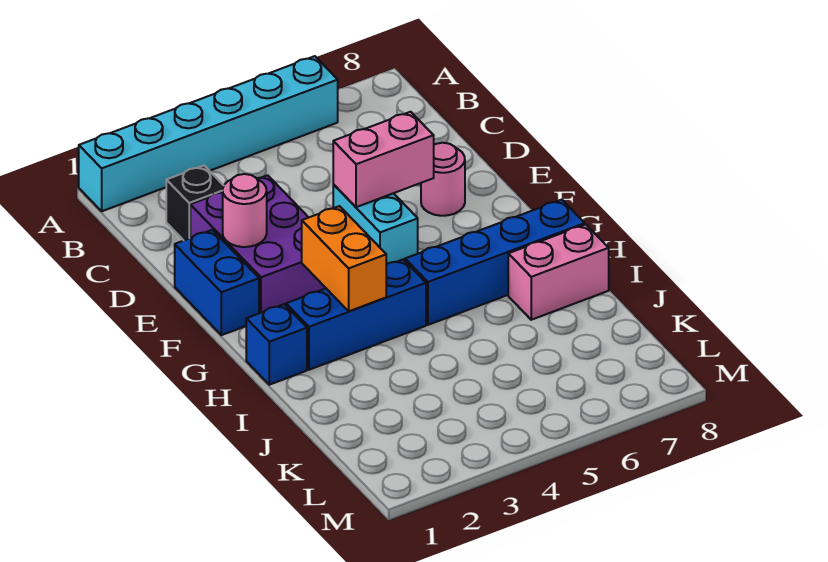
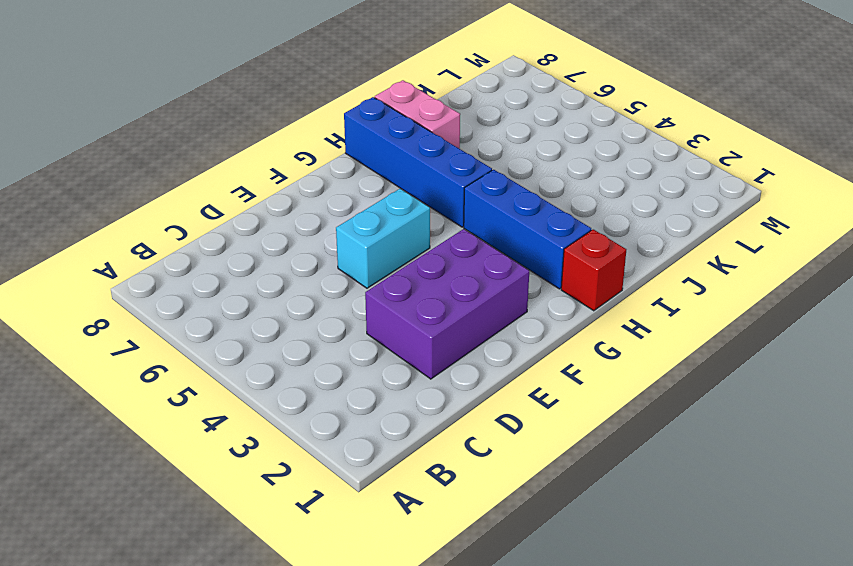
red brick H1 level 1 -> blue brick H1 level 1
none -> cyan brick A1:A6 level 1
none -> black brick C2 level 1
none -> blue brick E1:F1 level 1

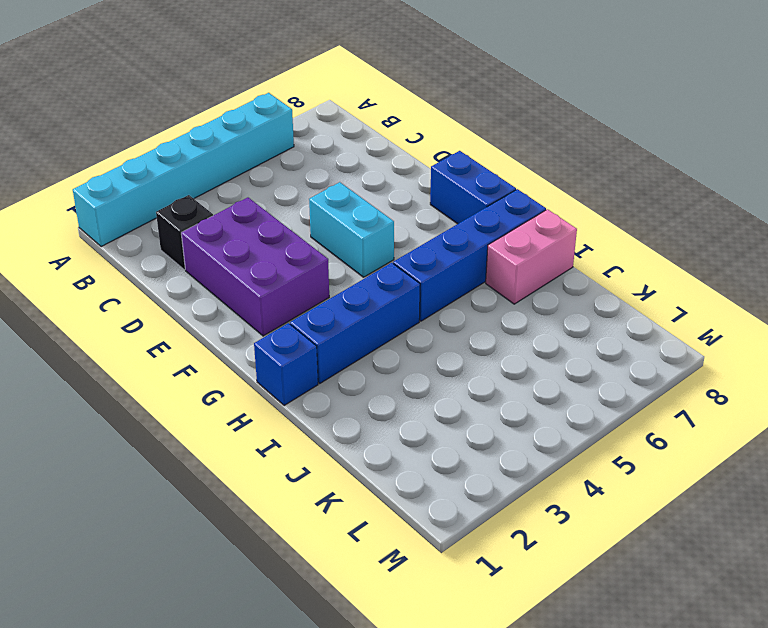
blue brick F8:G8 level 1 -> blue brick E1:F1 level 1
none -> pink round brick E7 level 1
none -> pink round brick E2 level 2
none -> pink brick E5:E6 level 2

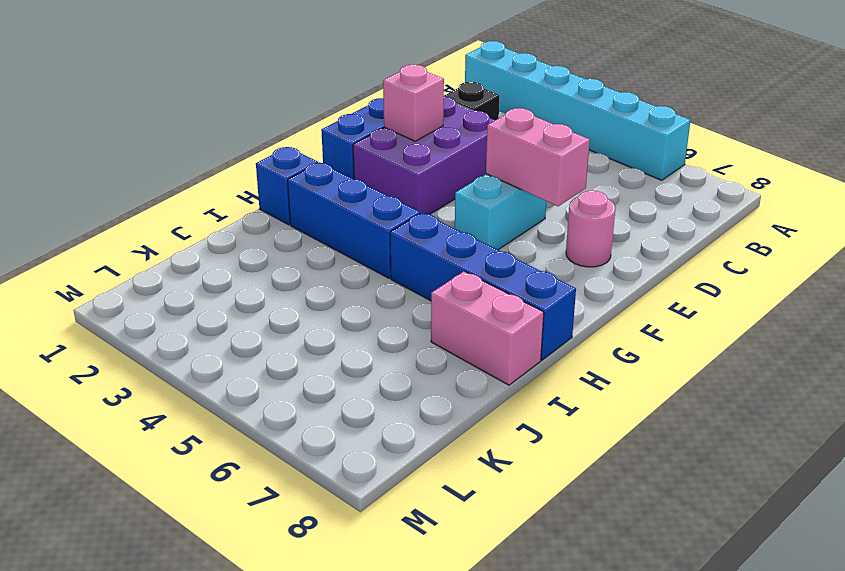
pink brick E2 level 2 -> pink round brick E2 level 2
none -> orange brick G3:H3 level 2

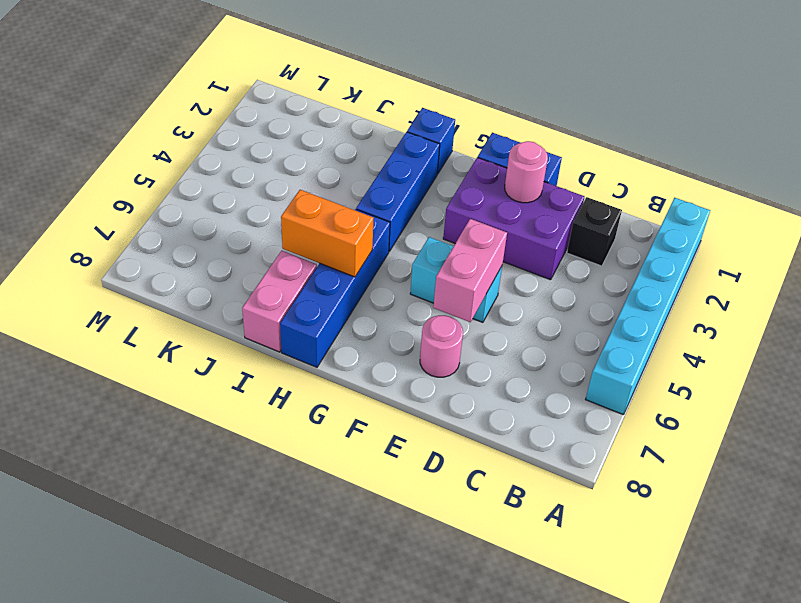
orange brick H6:I6 level 2 -> orange brick G3:H3 level 2

